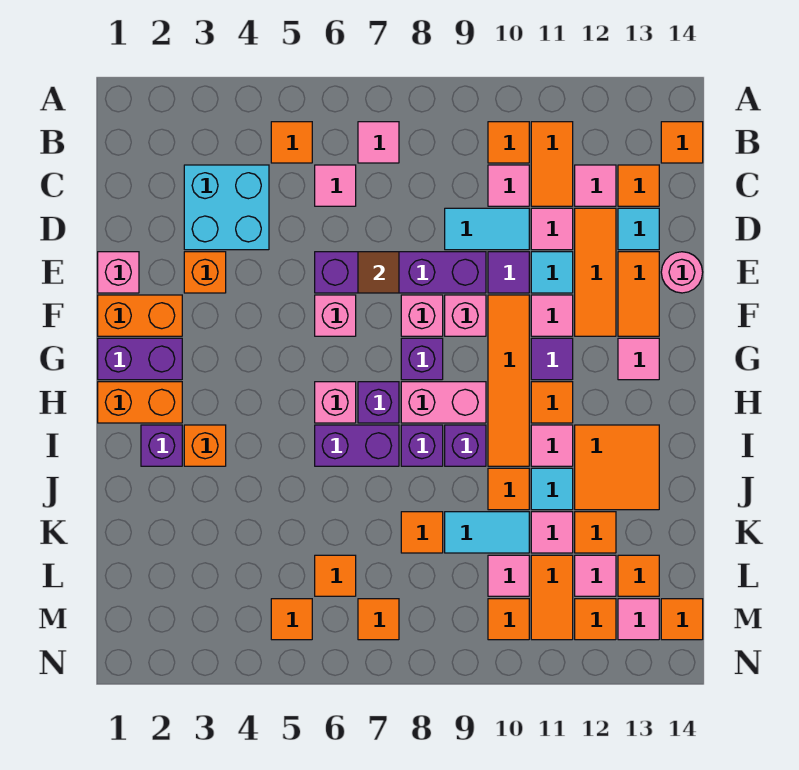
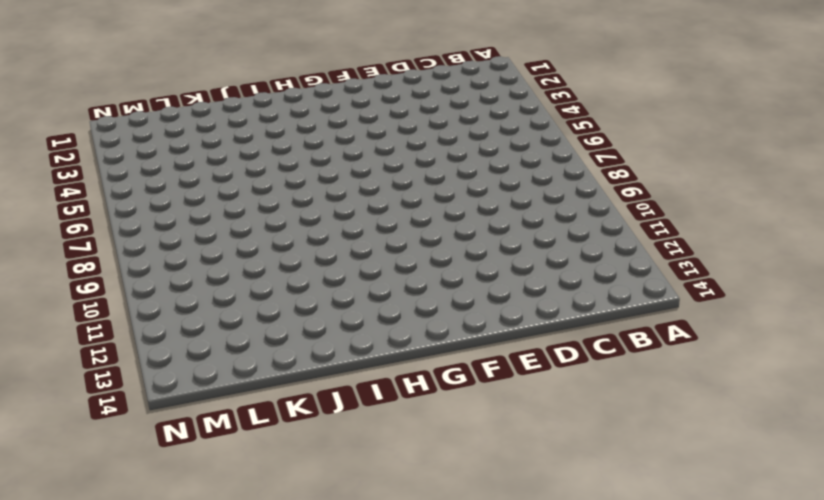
none -> orange tile B5 level 1
none -> pink tile B7 level 1
none -> orange tile B10 level 1
none -> orange tile B11:C11 level 1

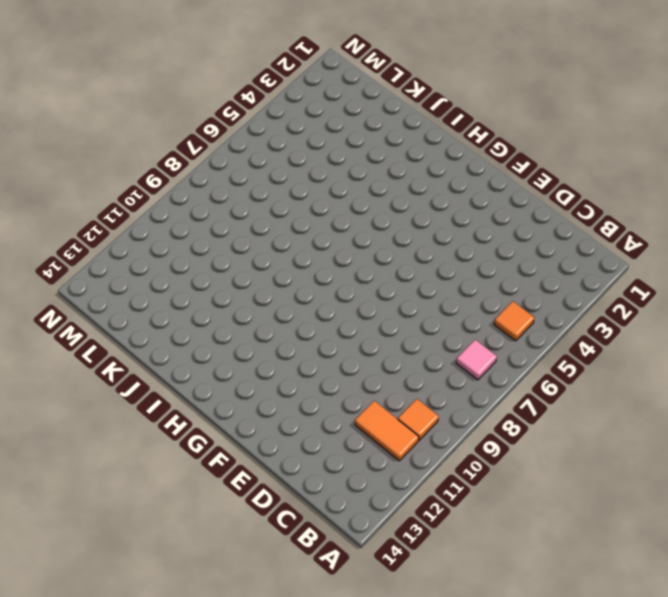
none -> orange tile B14 level 1
none -> cyan brick C3:D4 level 1
none -> pink tile C6 level 1
none -> pink tile C10 level 1

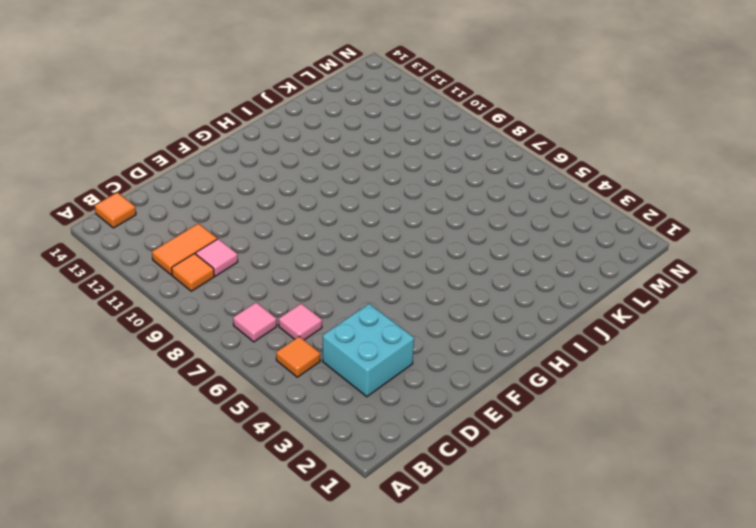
none -> pink tile C12 level 1
none -> orange tile C13 level 1
none -> cyan tile D9:D10 level 1
none -> pink tile D11 level 1

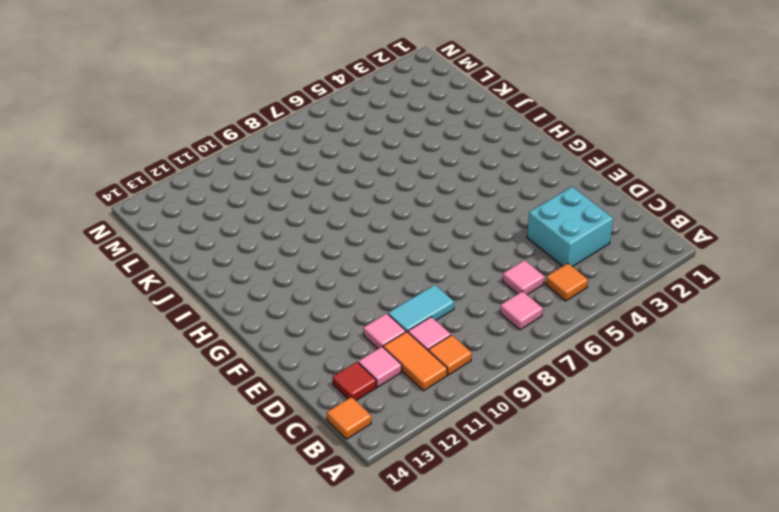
red tile C13 level 1 -> orange tile C13 level 1
none -> orange tile D12:F12 level 1
none -> cyan tile D13 level 1
none -> pink brick E1 level 1
none -> orange brick E3 level 1

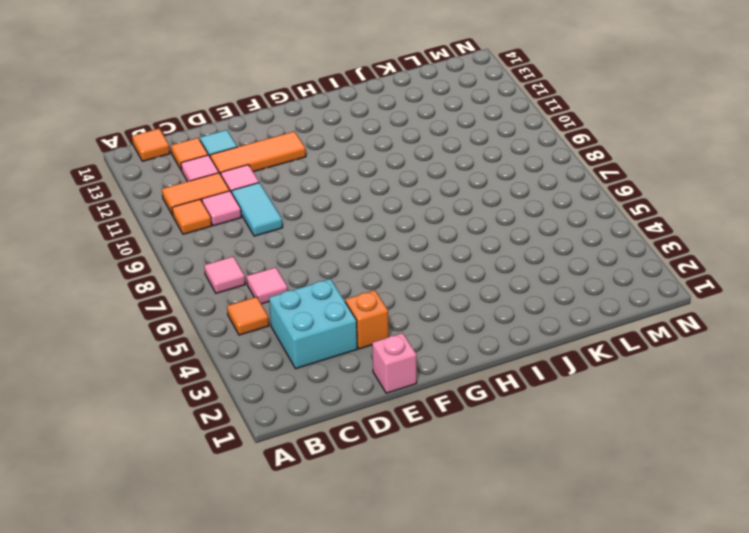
none -> purple brick E6:E9 level 1
none -> purple tile E10 level 1
none -> cyan tile E11 level 1
none -> orange tile E13:F13 level 1

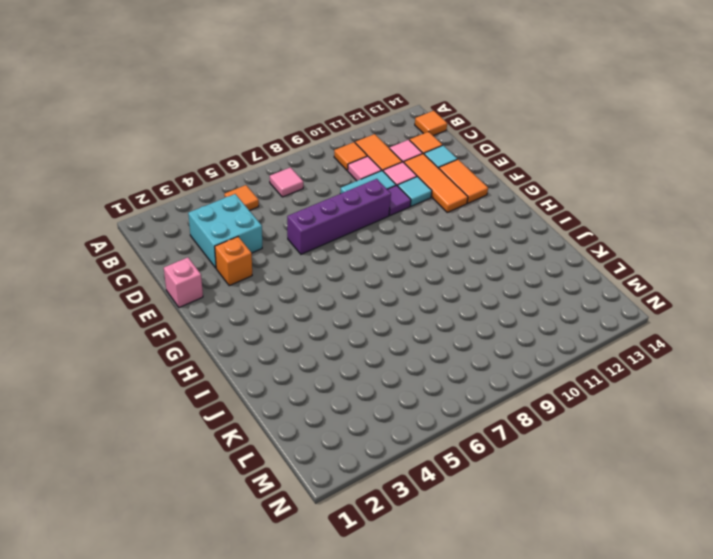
none -> pink tile C6 level 1
none -> pink round brick E14 level 1
none -> orange brick F1:F2 level 1
none -> pink brick F6 level 1

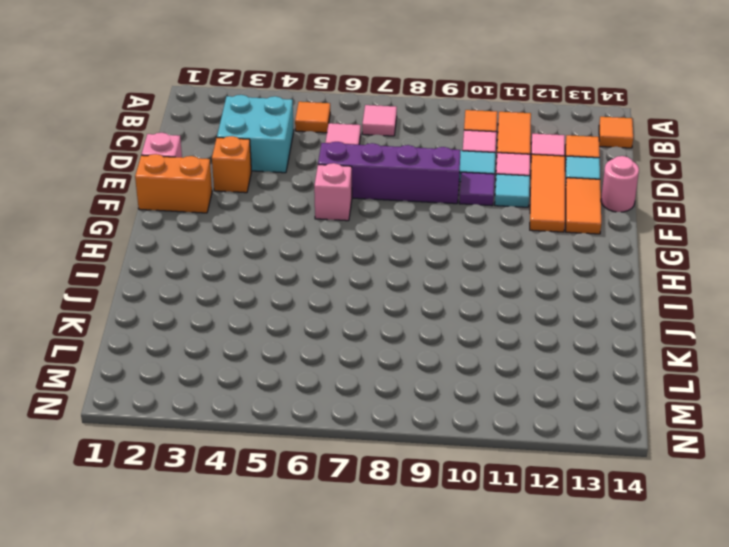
none -> pink brick F8 level 1
none -> pink brick F9 level 1
none -> orange tile F10:I10 level 1
none -> pink tile F11 level 1

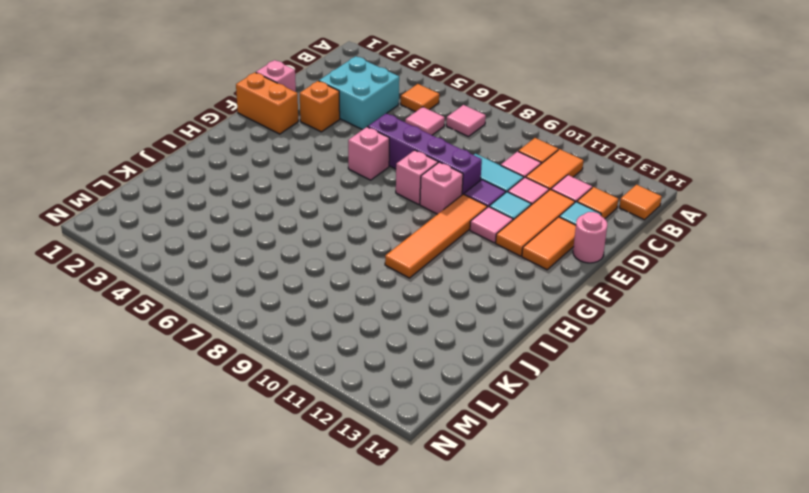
none -> purple brick G1:G2 level 1
none -> purple brick G8 level 1
none -> purple tile G11 level 1
none -> pink tile G13 level 1

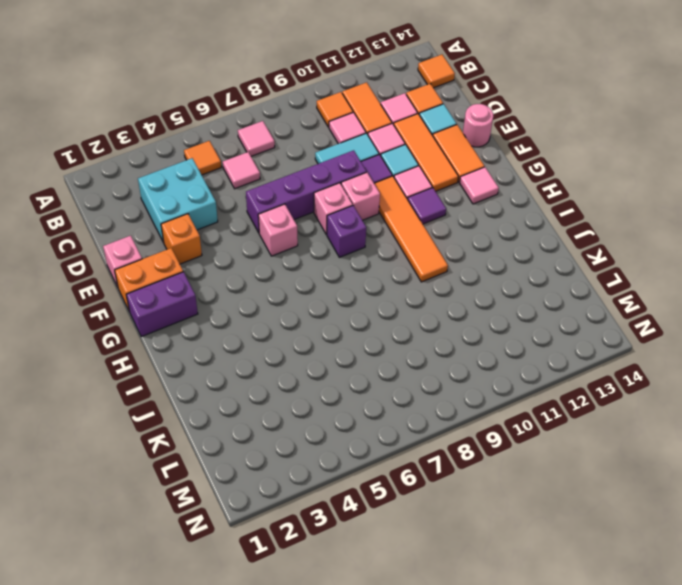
none -> orange brick H1:H2 level 1
none -> pink brick H6 level 1
none -> purple brick H7 level 1
none -> pink brick H8:H9 level 1

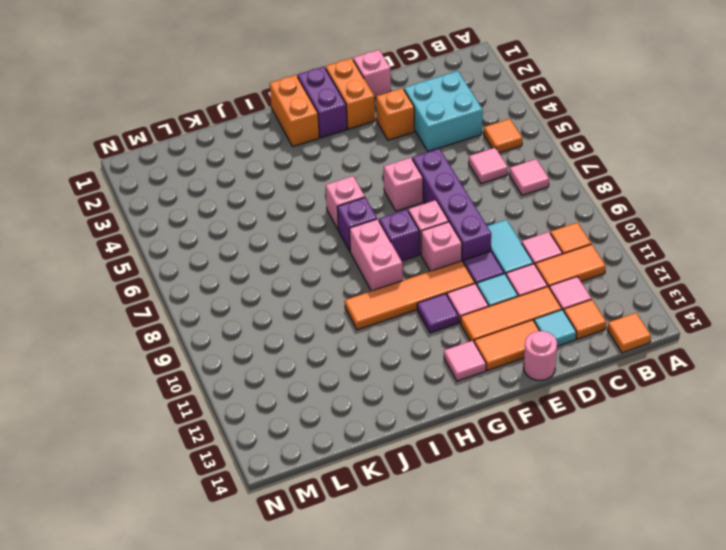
none -> orange tile H11 level 1
none -> purple brick I2 level 1
none -> orange brick I3 level 1
none -> purple brick I6:I7 level 1

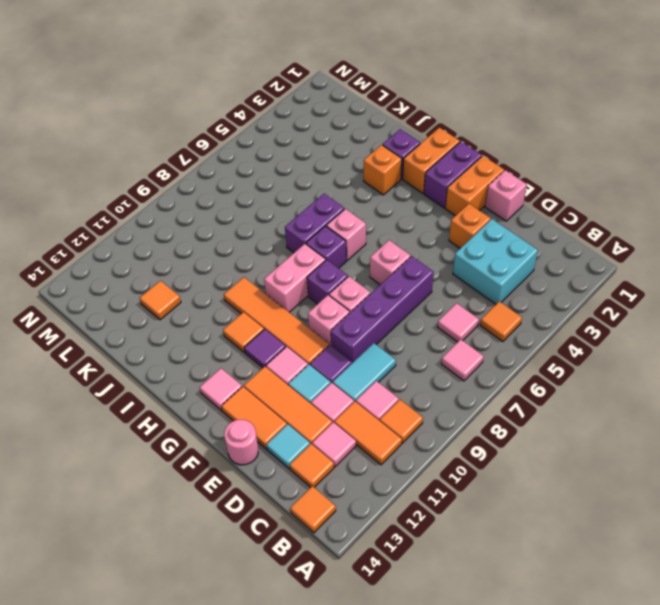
none -> purple brick I8 level 1
none -> purple brick I9 level 1
none -> pink tile I11 level 1
none -> orange tile I12:J13 level 1

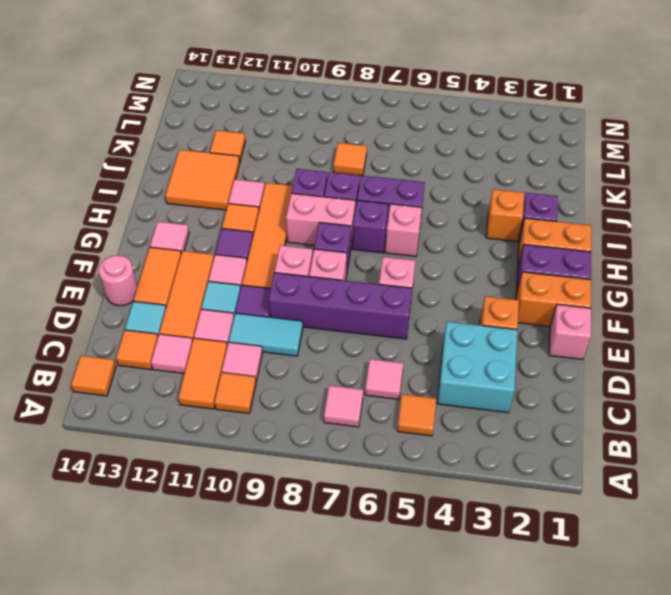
none -> orange tile J10 level 1
none -> cyan tile J11 level 1
none -> cyan tile K9:K10 level 1
none -> pink tile K11 level 1

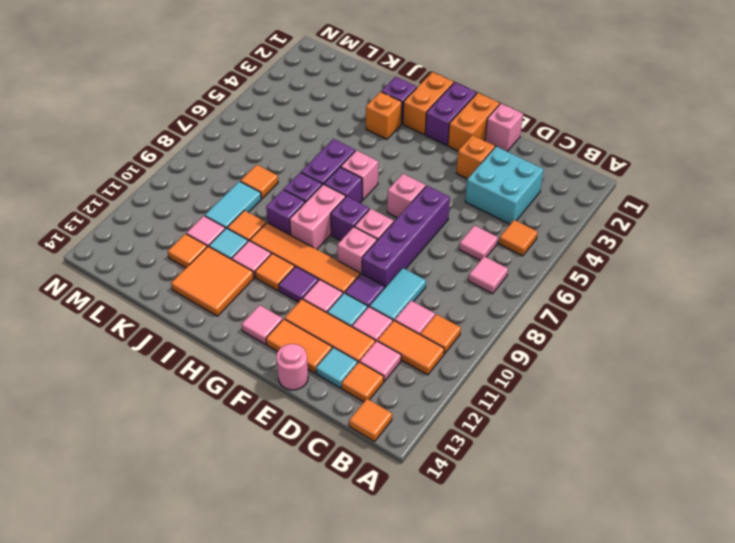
none -> orange tile L6 level 1
none -> pink tile L10 level 1
none -> orange tile L11:M11 level 1
none -> pink tile L12 level 1

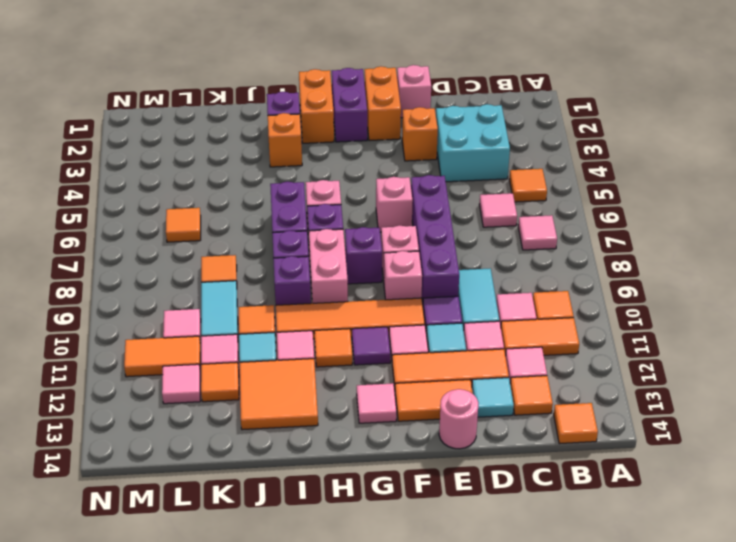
none -> orange tile L13 level 1
none -> orange tile M5 level 1
none -> orange tile M7 level 1
none -> orange tile M10 level 1

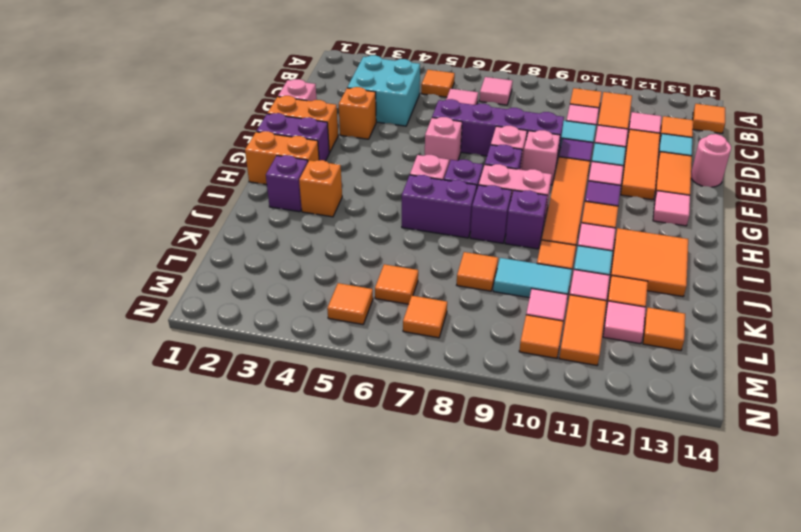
none -> orange tile M12 level 1
none -> pink tile M13 level 1
none -> orange tile M14 level 1
none -> brown tile E7 level 2

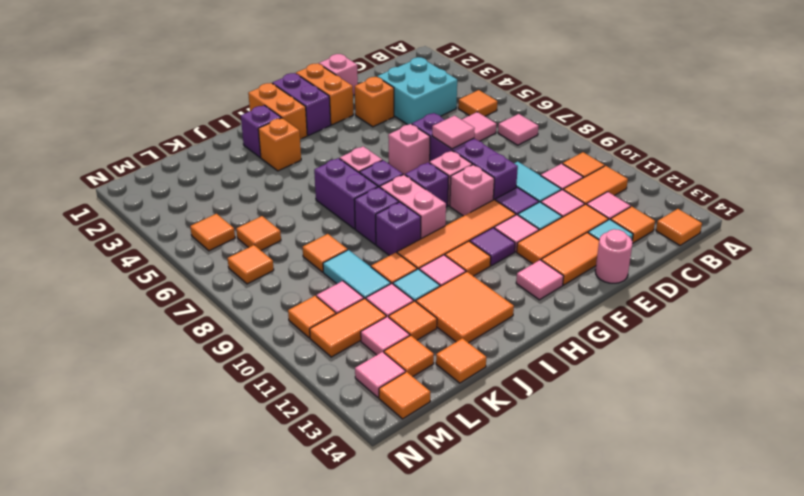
pink tile E7 level 2 -> brown tile E7 level 2
orange tile K14 level 1 -> orange tile M12 level 1

